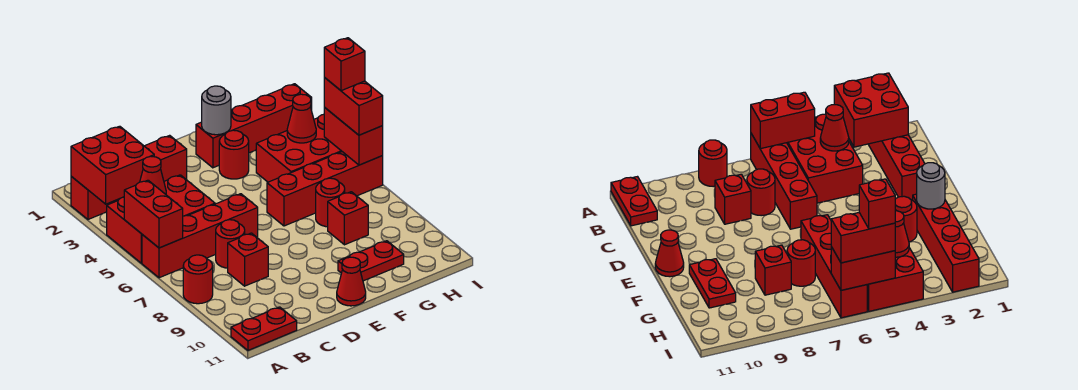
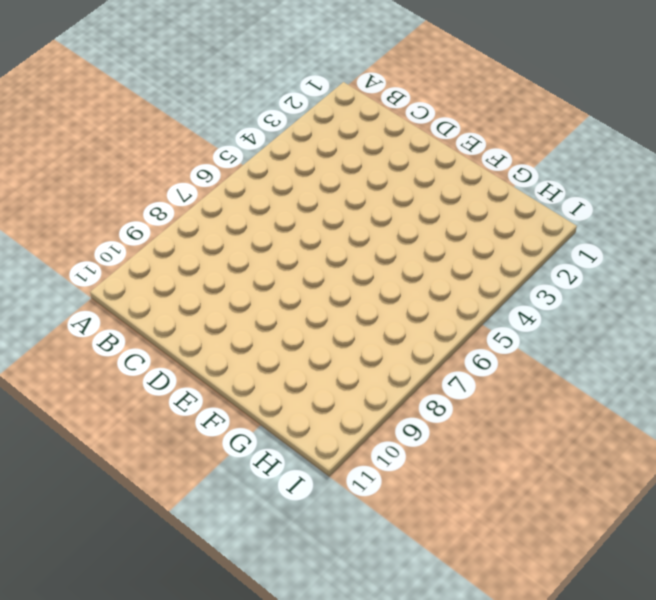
none -> red brick A2:D2 level 1
none -> red brick A4:C5 level 1
none -> red brick A6:D6 level 1

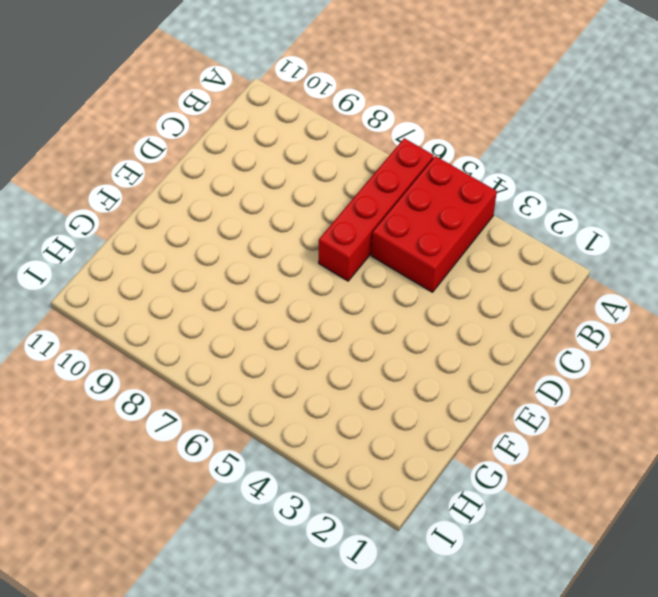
none -> red brick A2:D2 level 1
none -> red round brick A8 level 1
none -> red plate A11:B11 level 1

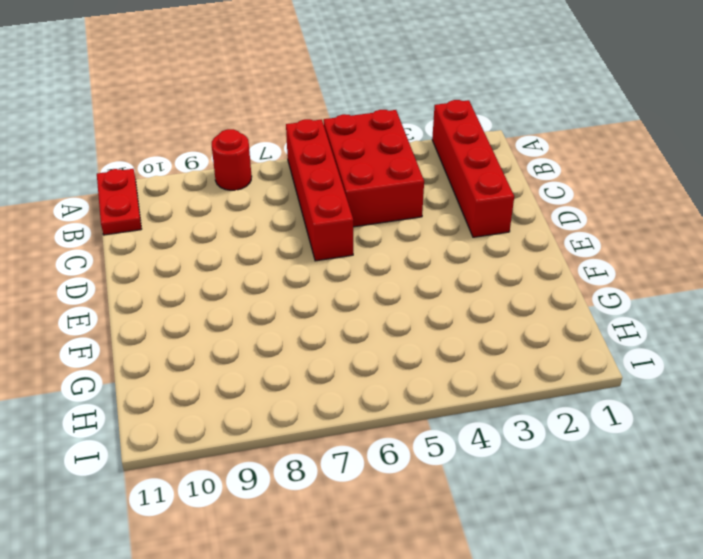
none -> red round brick C7 level 1
none -> red brick C8 level 1
none -> red cone E11 level 1

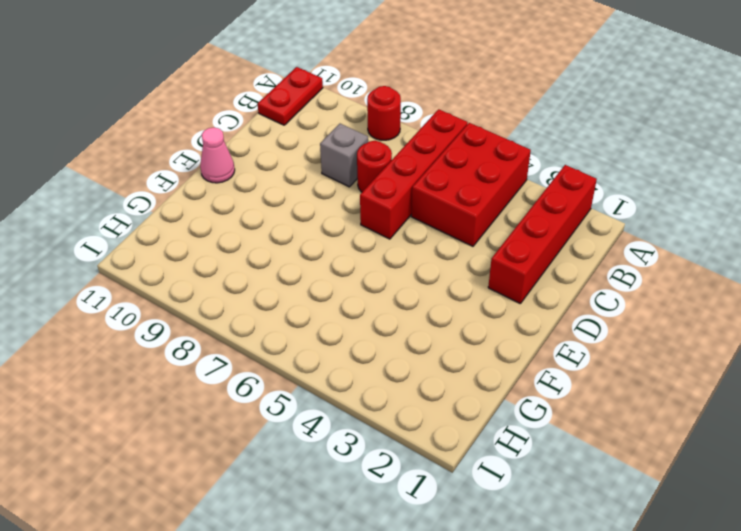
grey brick C8 level 1 -> red brick C8 level 1
pink cone E11 level 1 -> red cone E11 level 1
none -> red brick F2:I2 level 1
none -> red round brick F3 level 1
none -> red brick F6:I6 level 1

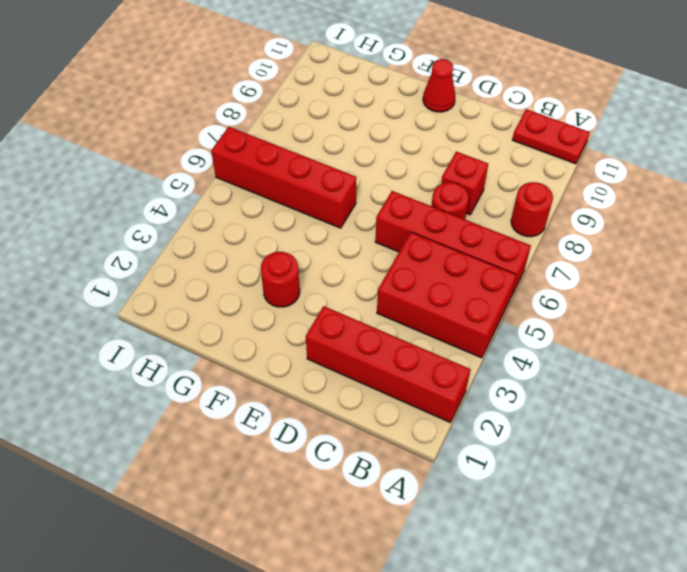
none -> red brick F2:I2 level 1
none -> red plate F10:G10 level 1
none -> red brick G4:I5 level 1

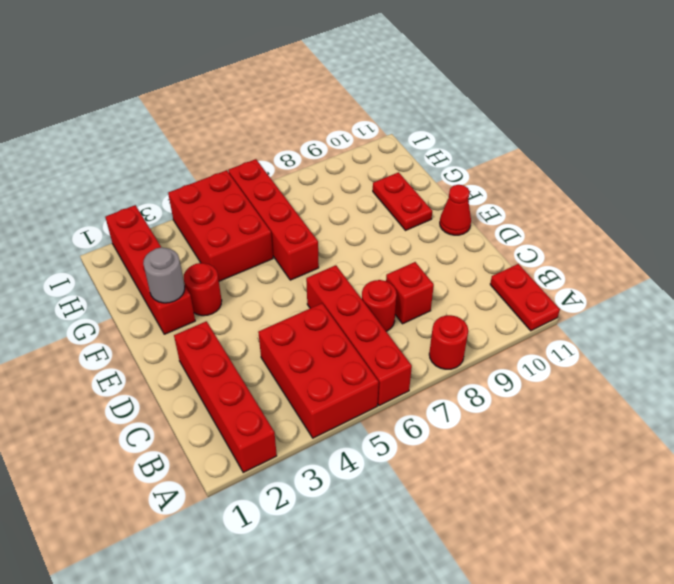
none -> red round brick G7 level 1
none -> red brick G8 level 1
none -> red brick A2:B3 level 2

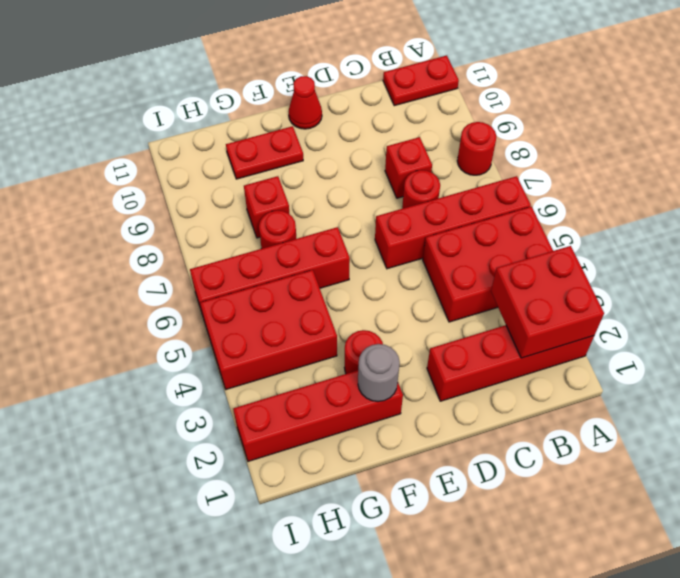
none -> red brick A5:A6 level 2
none -> red cone B4 level 2
none -> red cone H4 level 2

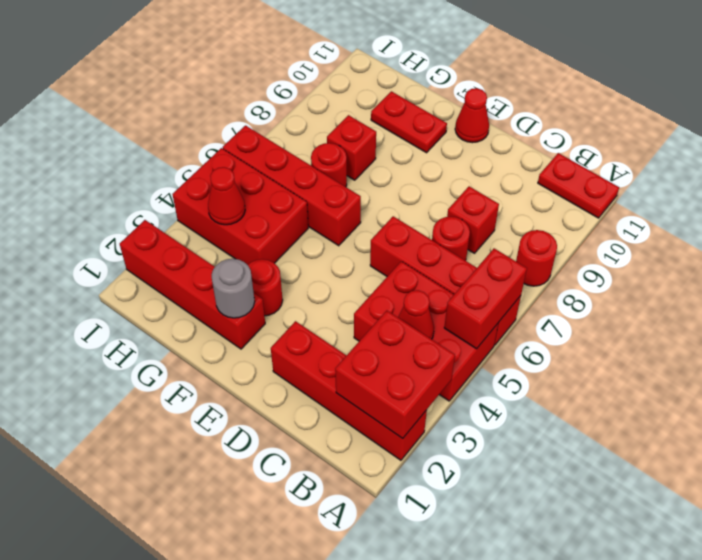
none -> red brick I5:I6 level 2
none -> red brick I5:I6 level 3
none -> red brick I5 level 4

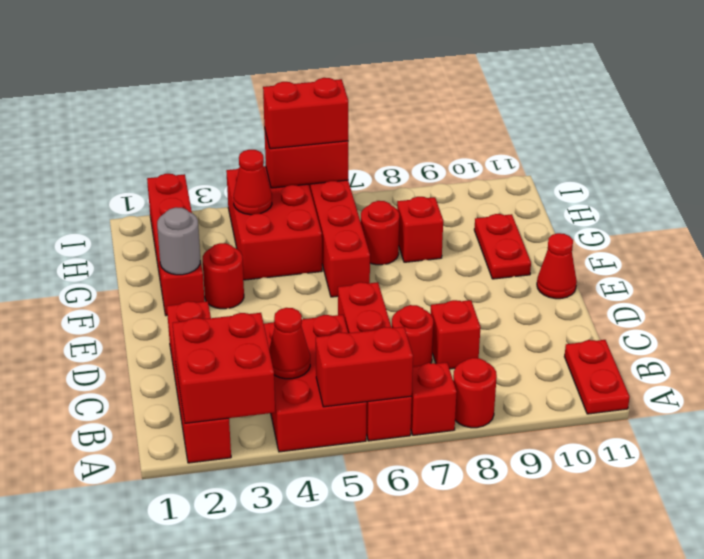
red brick A7 level 1 -> red brick I5 level 4

